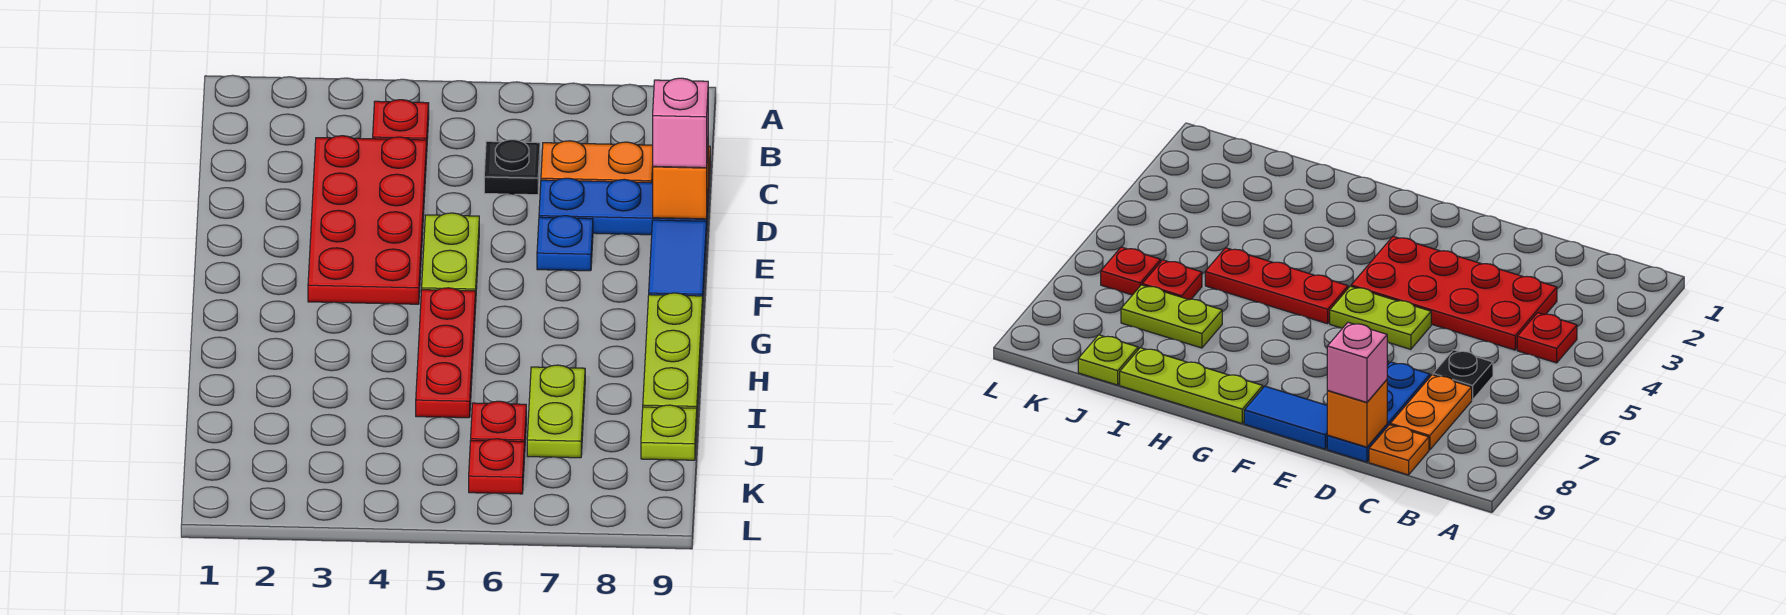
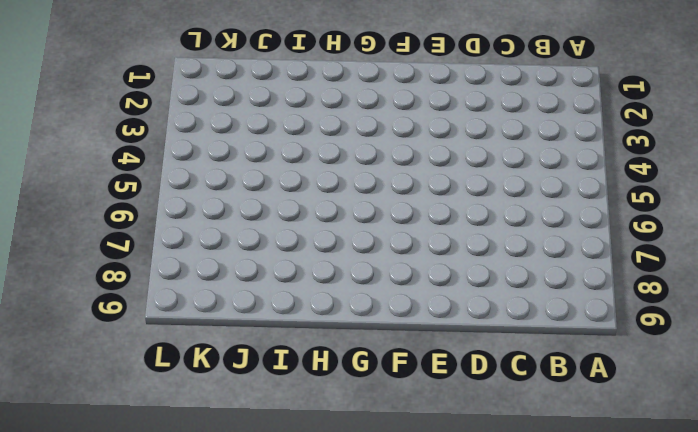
none -> red plate B4 level 1
none -> red plate C3:F4 level 1
none -> black plate C6 level 1

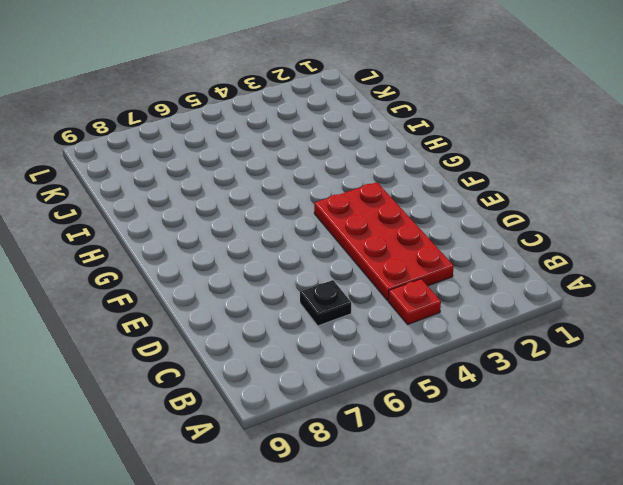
none -> orange plate C7:C8 level 1
none -> orange plate C9 level 1
none -> blue plate D7:D9 level 1

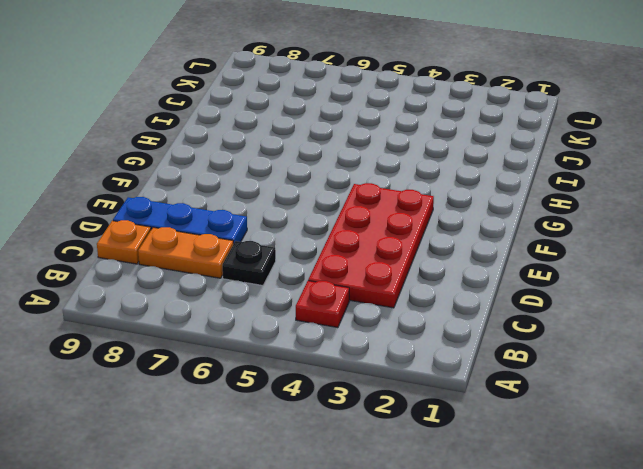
none -> lime plate E5:F5 level 1
none -> blue plate E7 level 1
none -> blue tile E9:F9 level 1

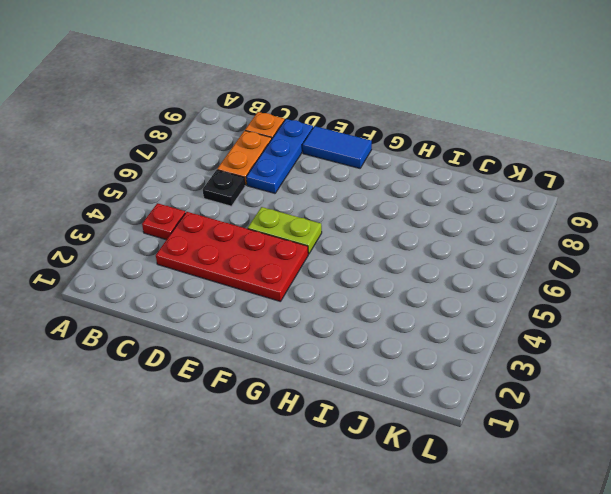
none -> blue plate E7 level 1
none -> red plate G5:I5 level 1
none -> lime plate G9:I9 level 1

